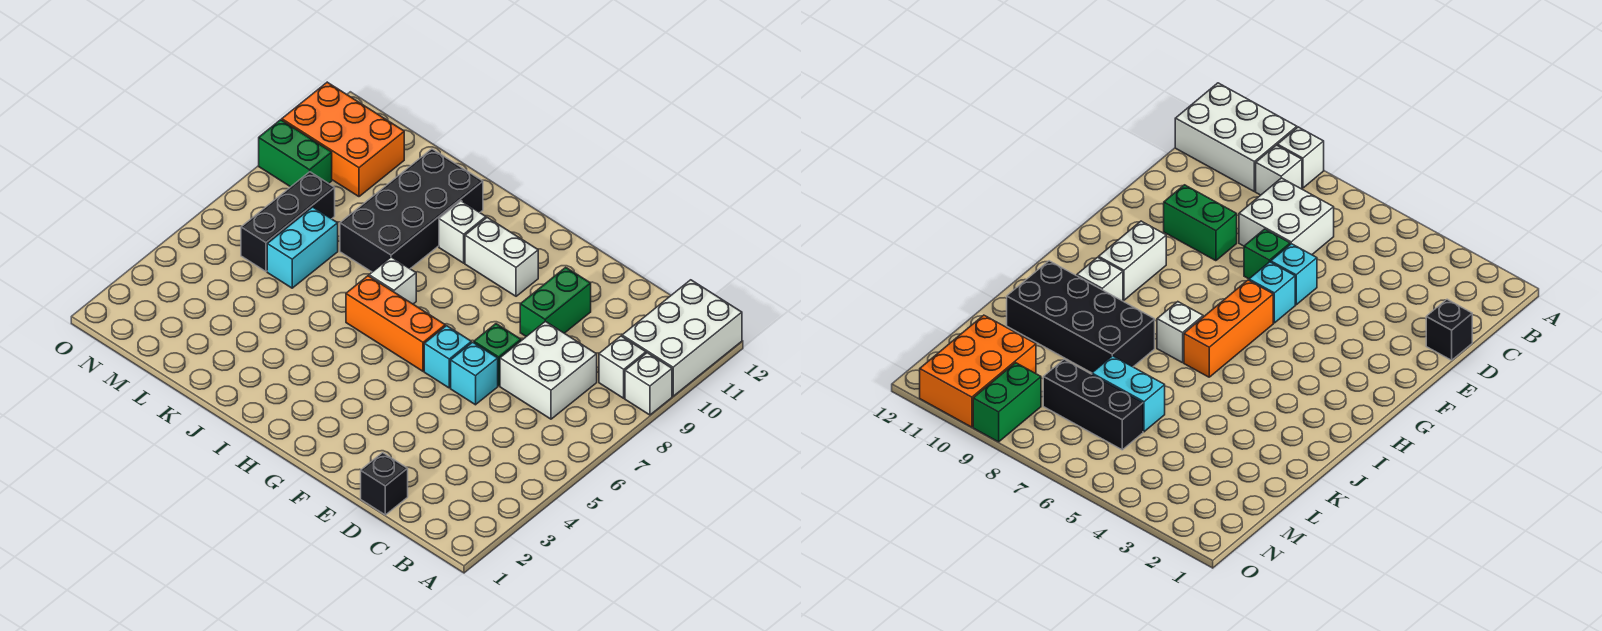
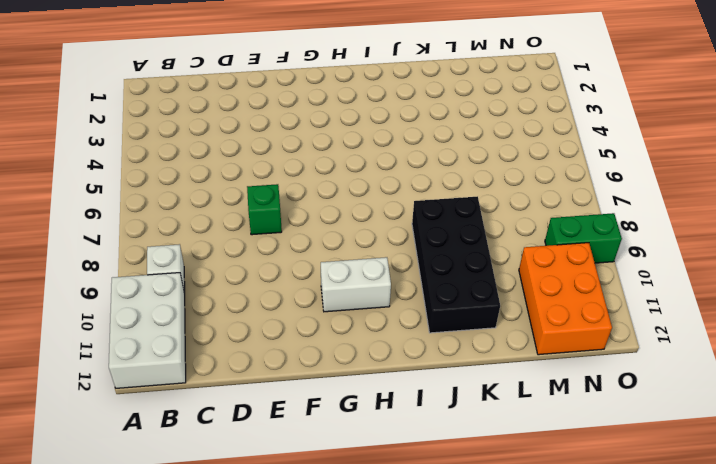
orange brick M10:N12 level 1 -> orange brick M10:O11 level 1
none -> white brick A9 level 1
none -> white brick C7:D8 level 1
none -> black brick D1 level 1

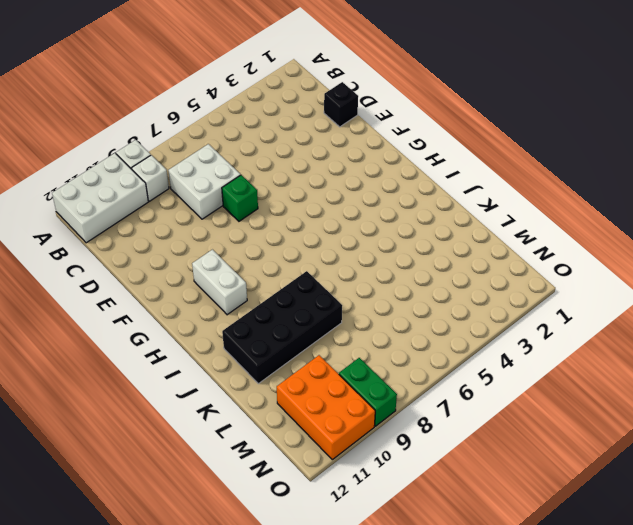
none -> cyan brick E6 level 1
none -> green brick E9:E10 level 1
none -> cyan brick F6 level 1

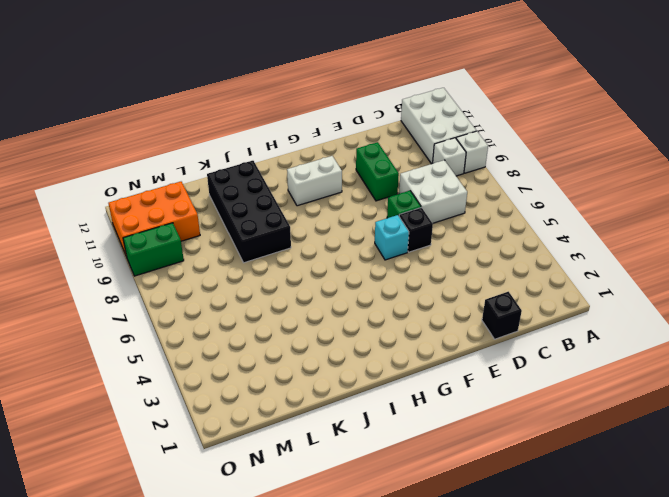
black brick E6 level 1 -> cyan brick E6 level 1
none -> orange brick G6:I6 level 1
none -> white brick I7 level 1
none -> white brick I10 level 1

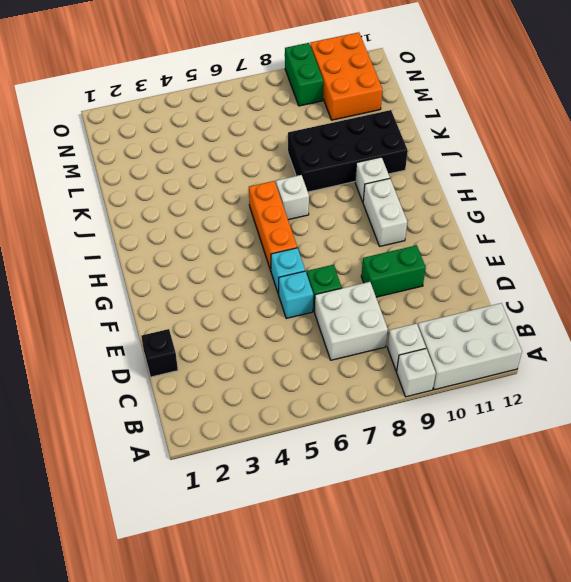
none -> cyan brick L6:L7 level 1
none -> black brick M6:M8 level 1

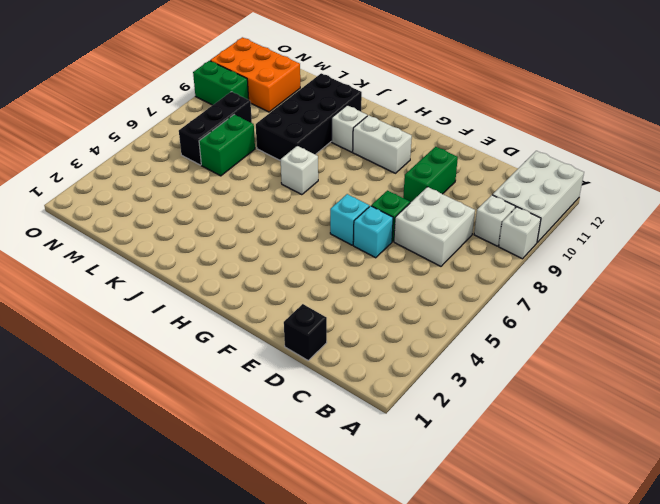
green brick L6:L7 level 1 -> cyan brick L6:L7 level 1
none -> orange brick G6:I6 level 1

